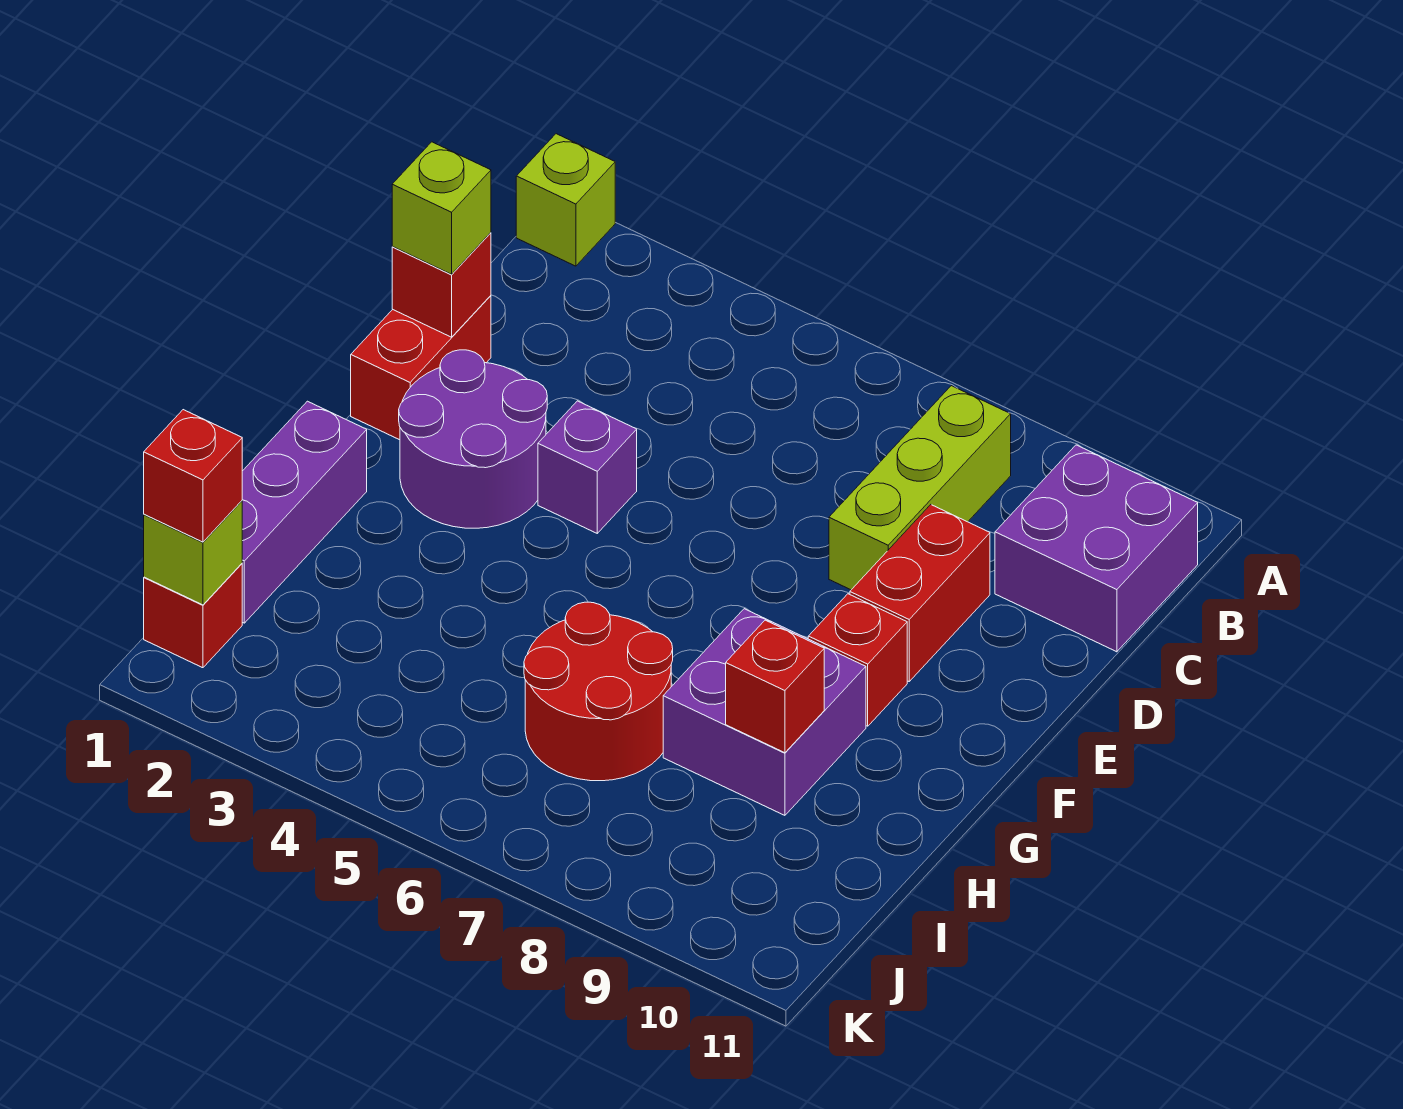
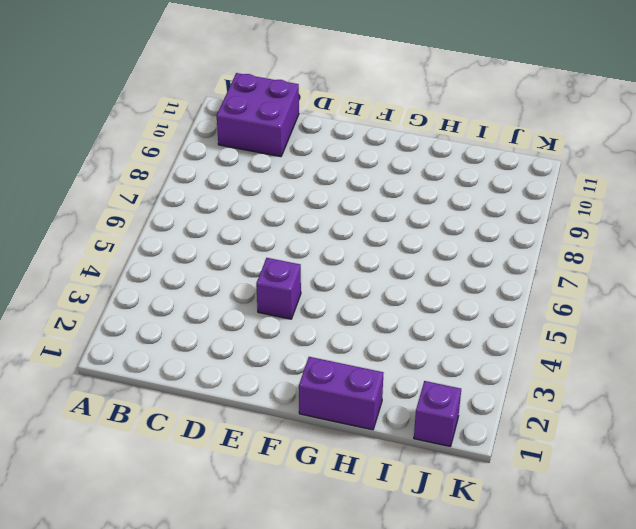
purple brick G1:H1 level 1 -> purple brick G1:I1 level 1
purple brick J1 level 1 -> red brick J1 level 1
none -> lime brick A1 level 1
none -> lime brick B8:D8 level 1
none -> red brick D1:E1 level 1

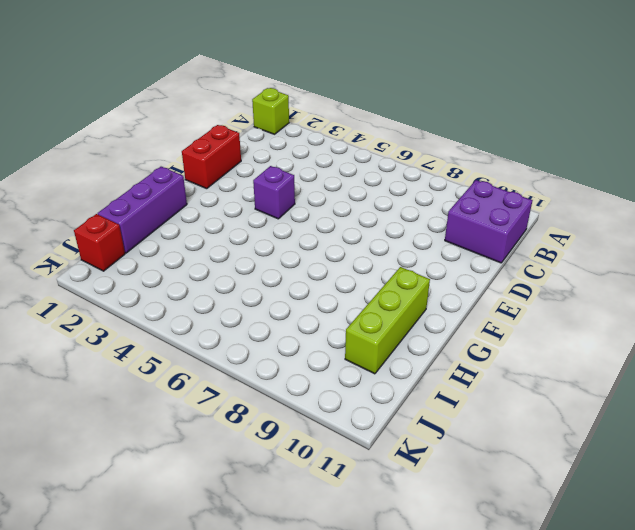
lime brick G10:I10 level 1 -> lime brick B8:D8 level 1
none -> red brick D9:E9 level 1
none -> purple round brick E2:F3 level 1
none -> red brick F9 level 1

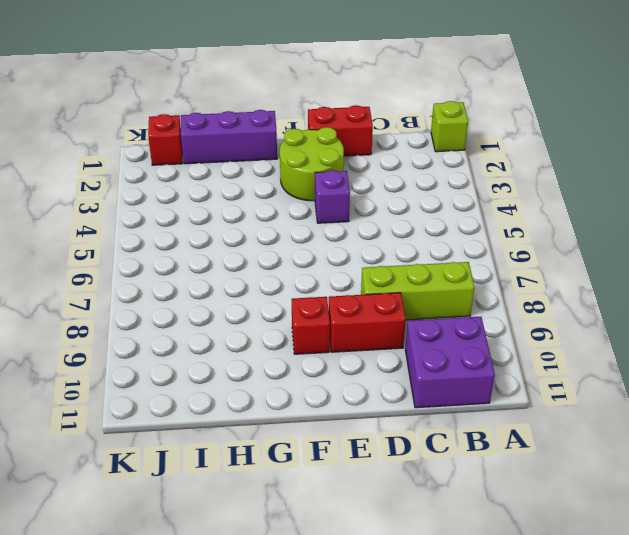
lime round brick E2:F3 level 1 -> purple round brick E2:F3 level 1
none -> purple brick G8:H9 level 1
none -> red round brick H6:I7 level 1
none -> red brick D1 level 2

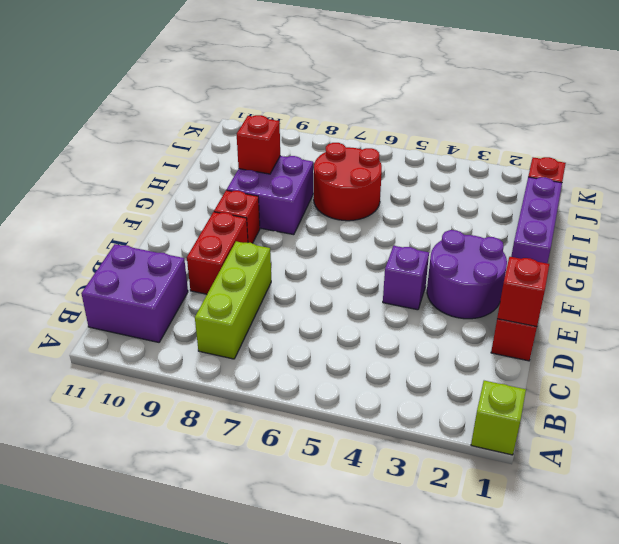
none -> lime brick J1 level 2
none -> lime brick D1 level 3
none -> red brick J1 level 3

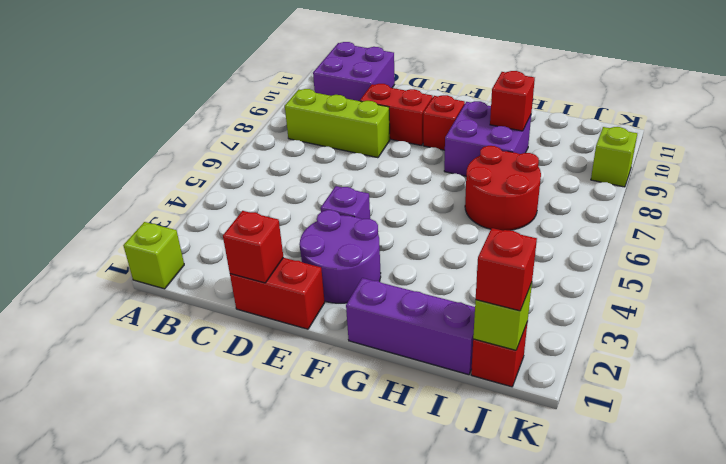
lime brick K9 level 1 -> lime brick D1 level 3

